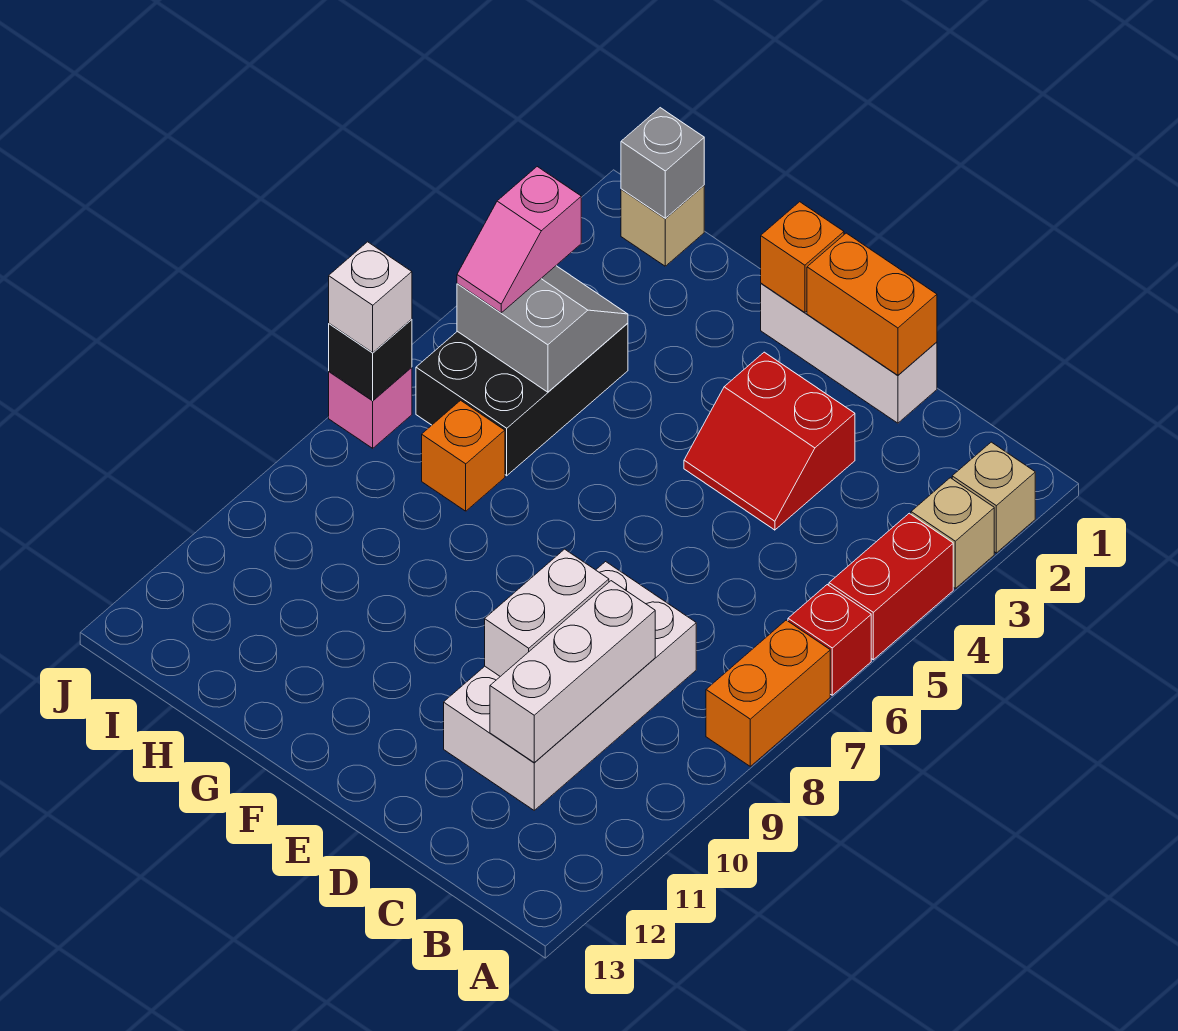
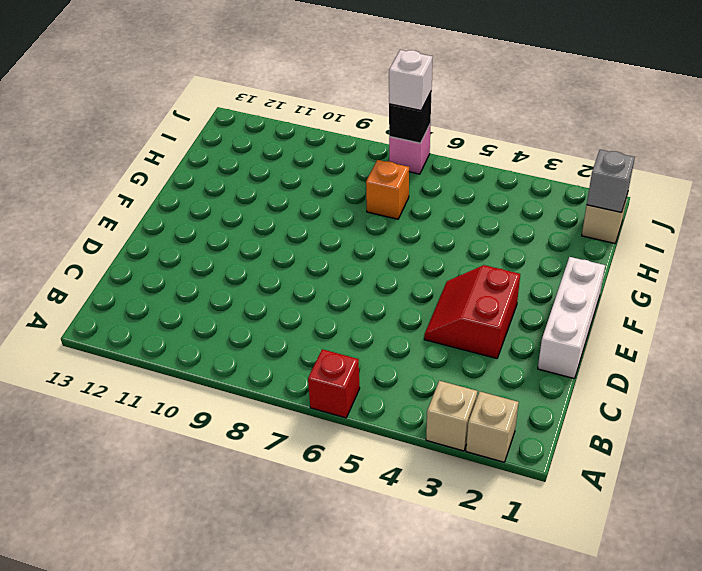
none -> red brick A4:A5 level 1
none -> orange brick A7:A8 level 1
none -> white brick C8:D11 level 1

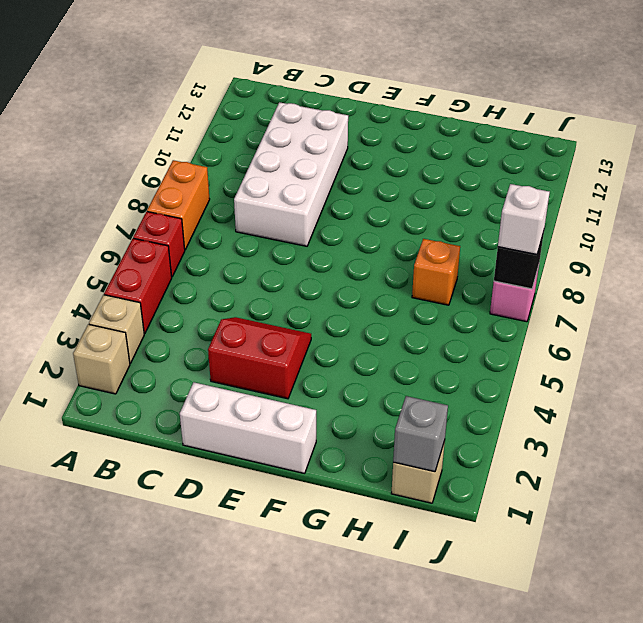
none -> black brick H4:I6 level 1
none -> white brick C9:C11 level 2
none -> orange brick D1:E1 level 2

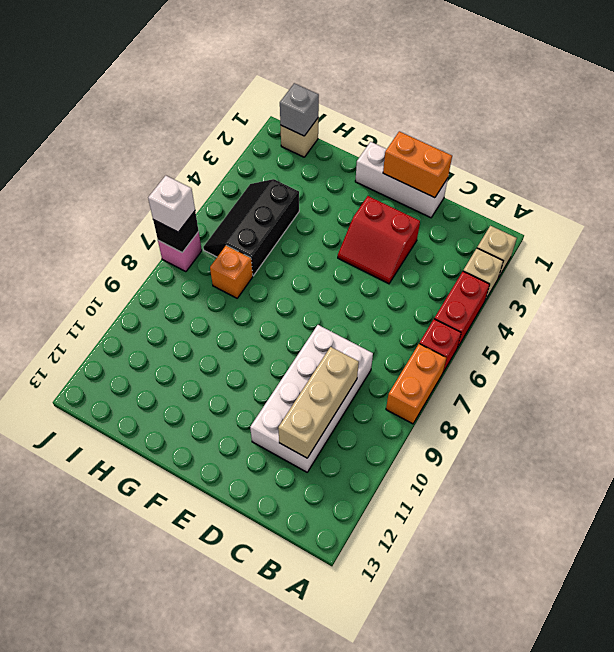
tan brick C9:C11 level 2 -> white brick C9:C11 level 2
black slope H4:I6 level 1 top H -> black brick H4:I6 level 1
none -> white brick D9:D10 level 2
none -> orange brick F1 level 2
none -> grey slope H4:I5 level 2 top 5

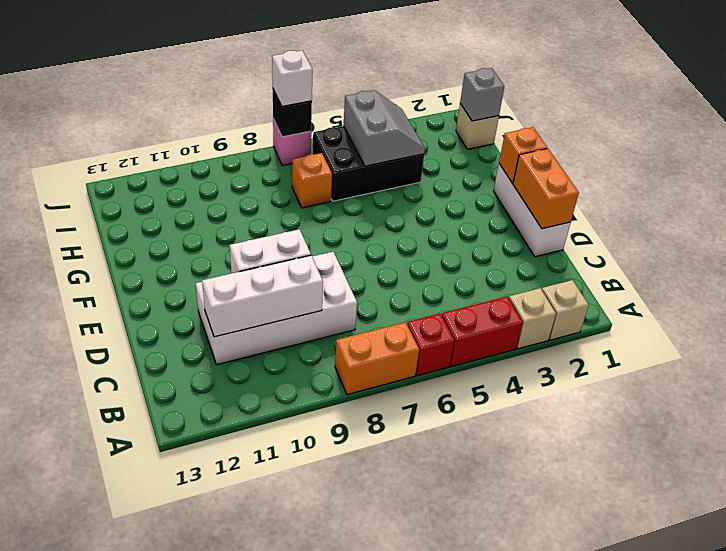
none -> red slope D3:E4 level 1 top 3
none -> pink slope I4:I5 level 3 top 4

